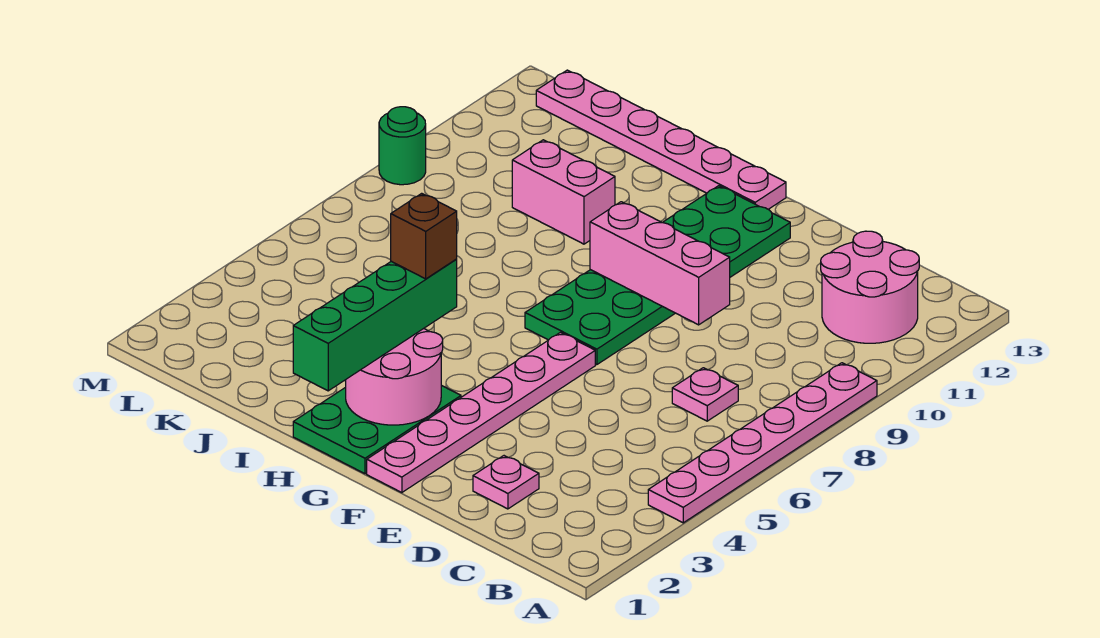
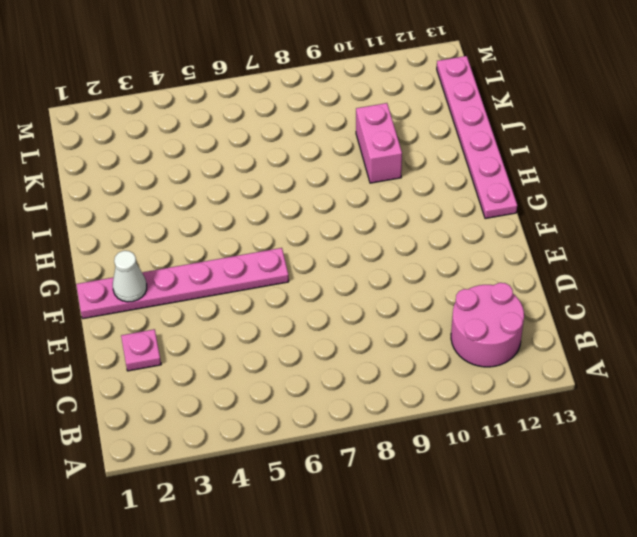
white cone F2 level 2 -> none
none -> pink plate A4:A9 level 1
none -> pink plate C7 level 1
none -> green plate F7:G12 level 1

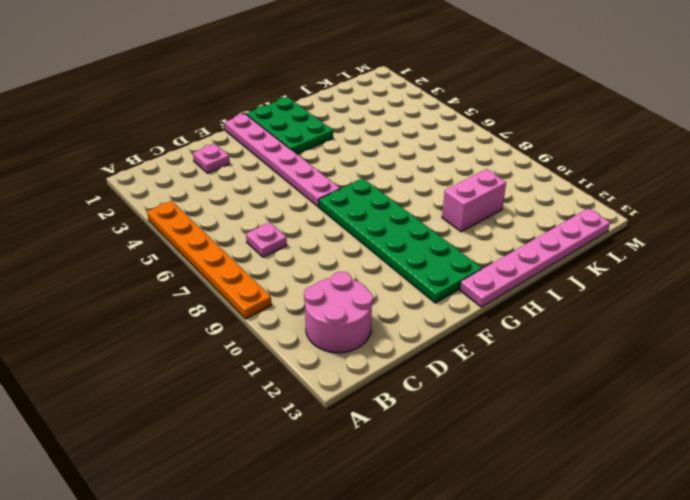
orange plate A4:A9 level 1 -> pink plate A4:A9 level 1
none -> green round brick M9 level 1
none -> pink brick E9:G9 level 2
none -> pink round brick G2:H3 level 2

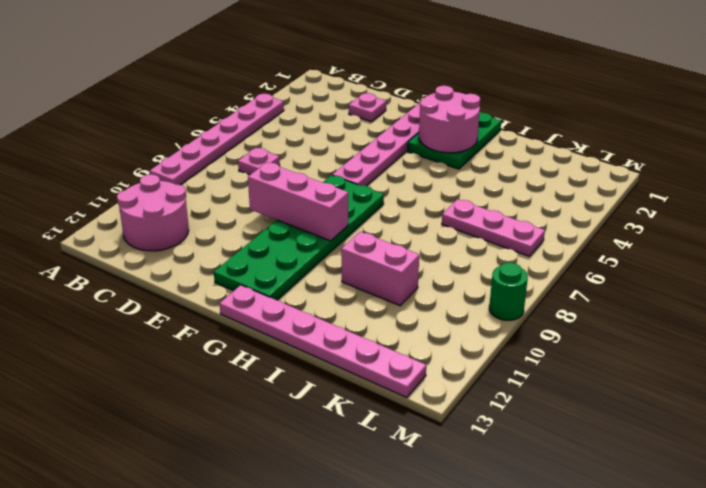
pink plate J6:L6 level 1 -> none
none -> green brick H1:H4 level 3
none -> brown brick H4 level 4

